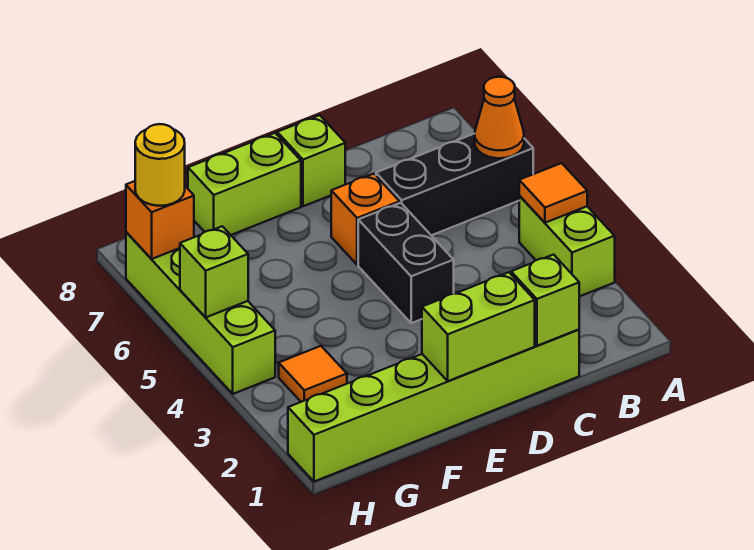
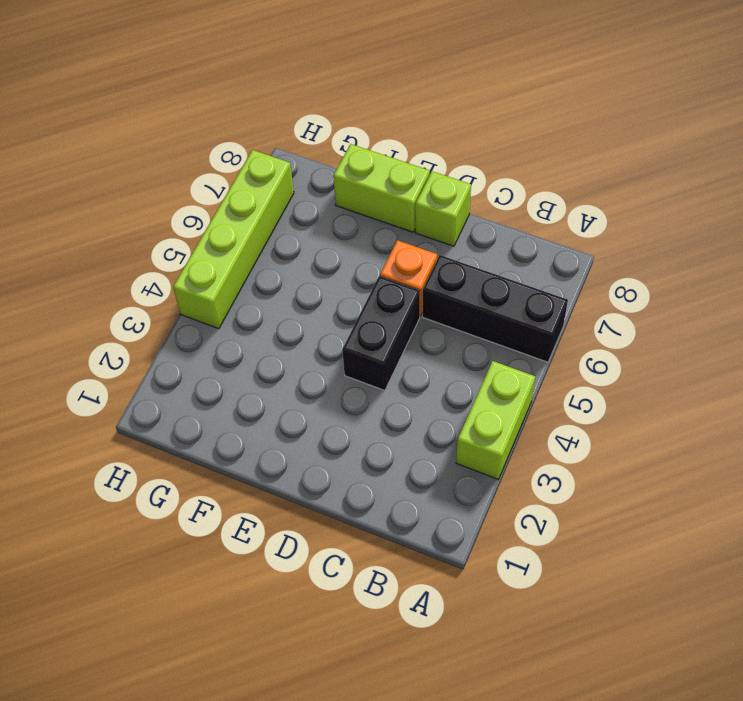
none -> lime brick C1:H1 level 1
none -> orange tile G3 level 1
none -> orange tile A4 level 2

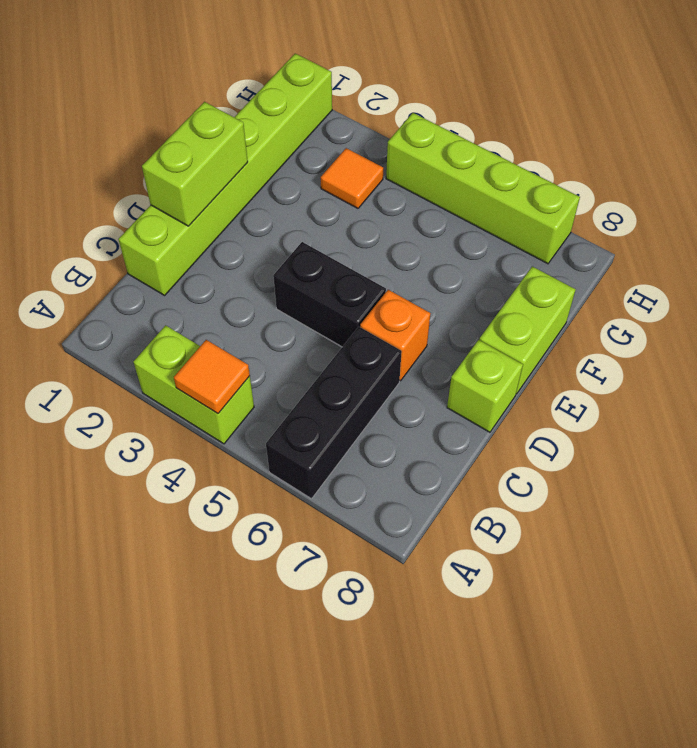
none -> orange cone A6 level 2
none -> lime brick C1 level 2
none -> lime brick H5 level 2

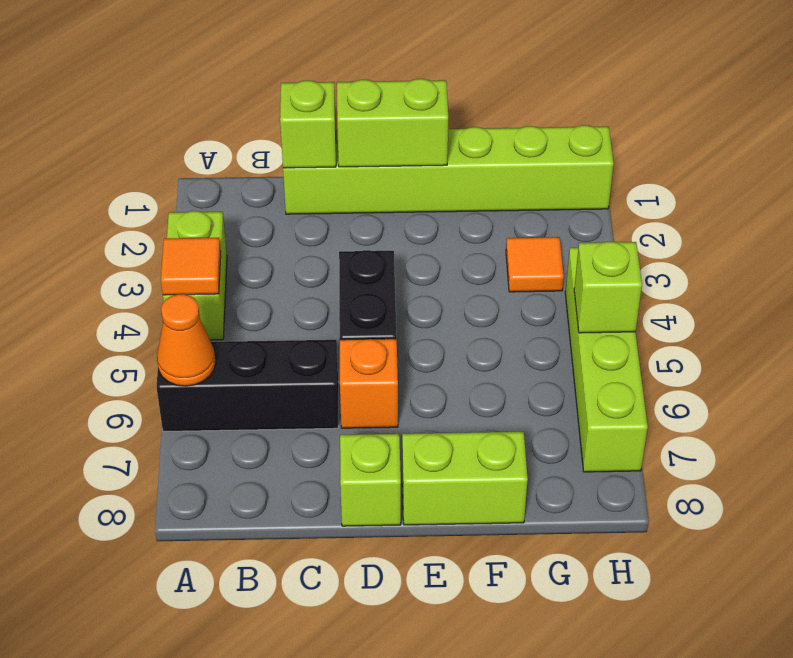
none -> orange brick H7 level 2
none -> yellow round brick H7 level 3

